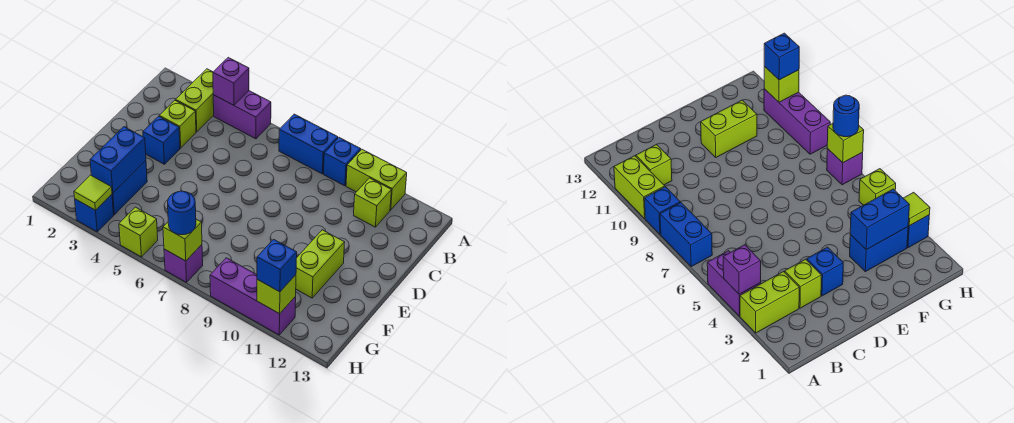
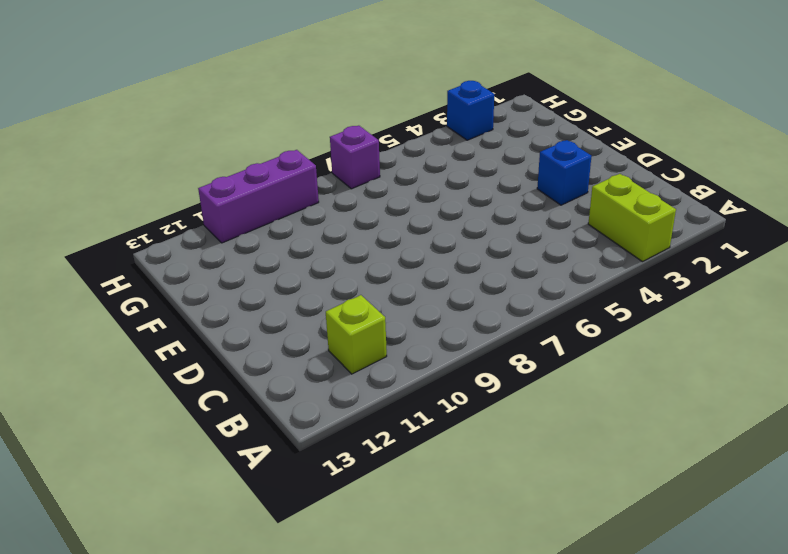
none -> purple brick A4:A5 level 1
none -> blue brick A7:A8 level 1
none -> blue brick A9 level 1

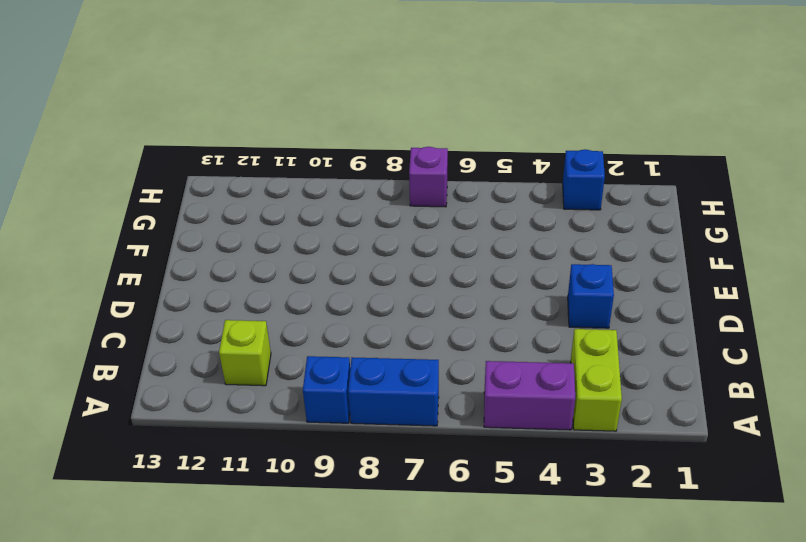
none -> lime brick A10:A11 level 1
none -> lime brick C3 level 1
none -> lime brick E11:F11 level 1

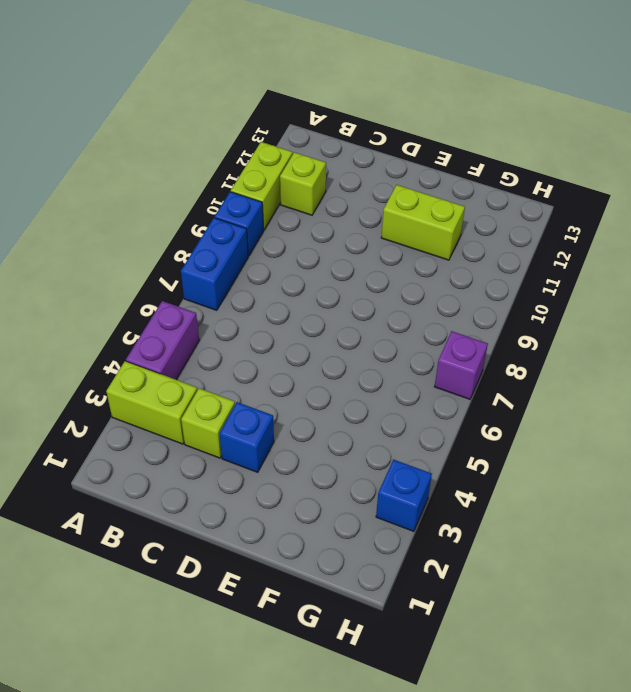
none -> blue brick F3:G3 level 1
none -> lime brick H5 level 1
none -> purple brick H9:H11 level 1

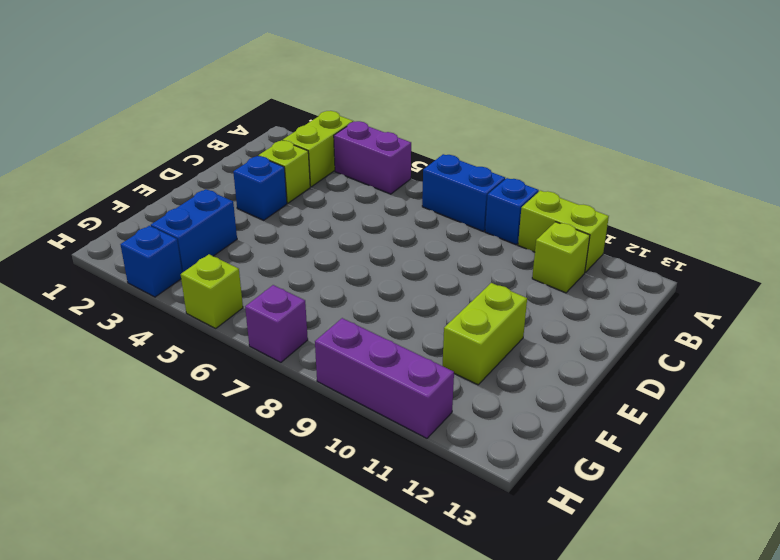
none -> purple brick A4 level 2
none -> blue brick F3:G3 level 2
none -> lime tile H3 level 2

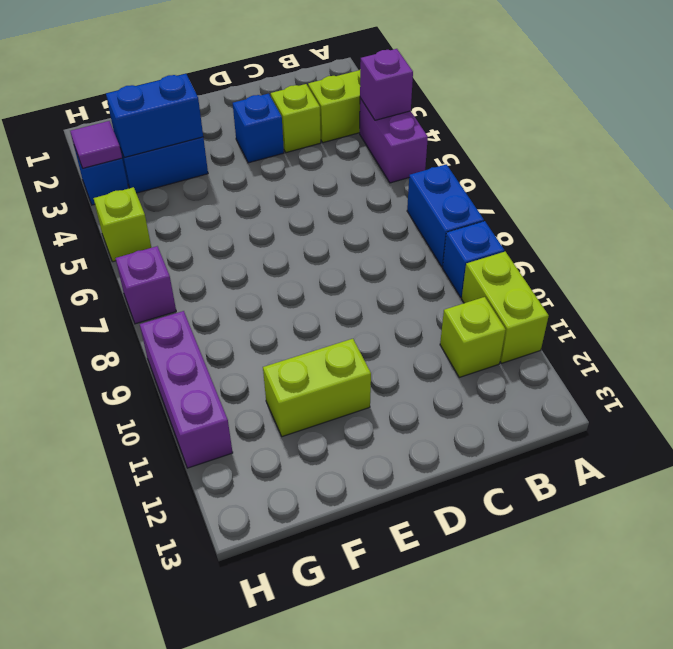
purple tile H3 level 2 -> lime tile H3 level 2
none -> lime brick H7 level 2
none -> lime brick H11 level 2
none -> blue round brick H7 level 3

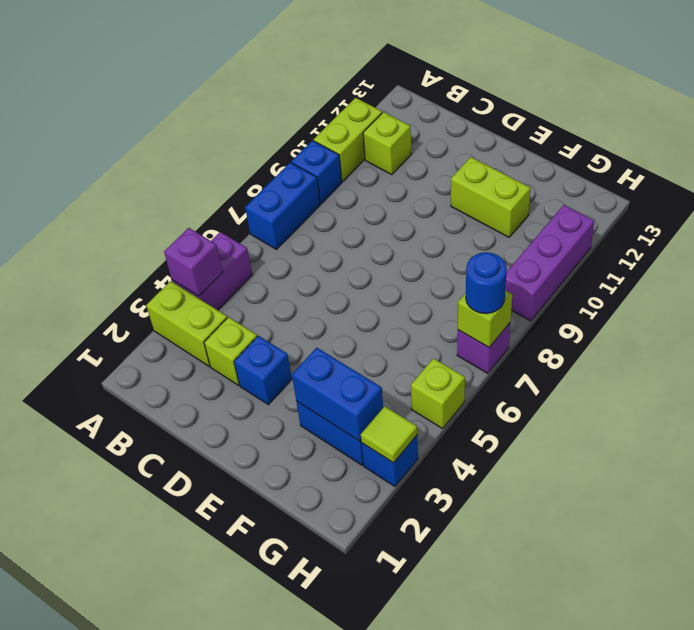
none -> lime brick H11 level 2
none -> blue brick H11 level 3

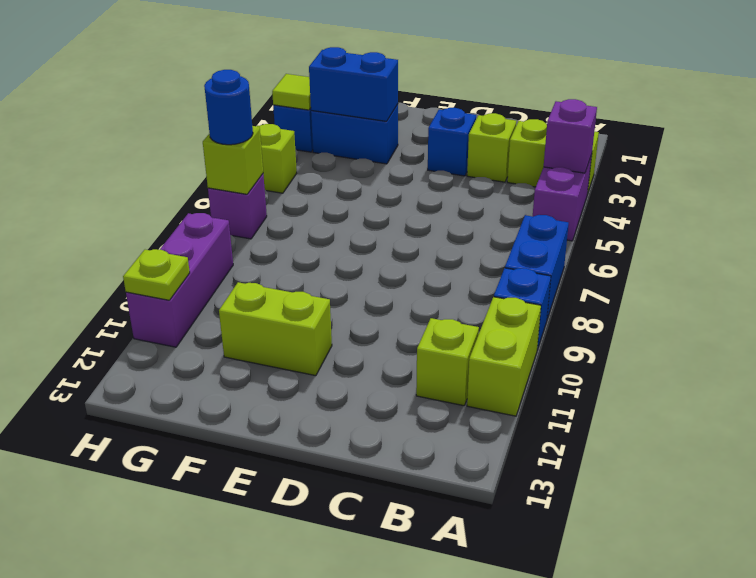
lime plate H11 level 2 -> lime brick H11 level 2
none -> blue brick H11 level 3

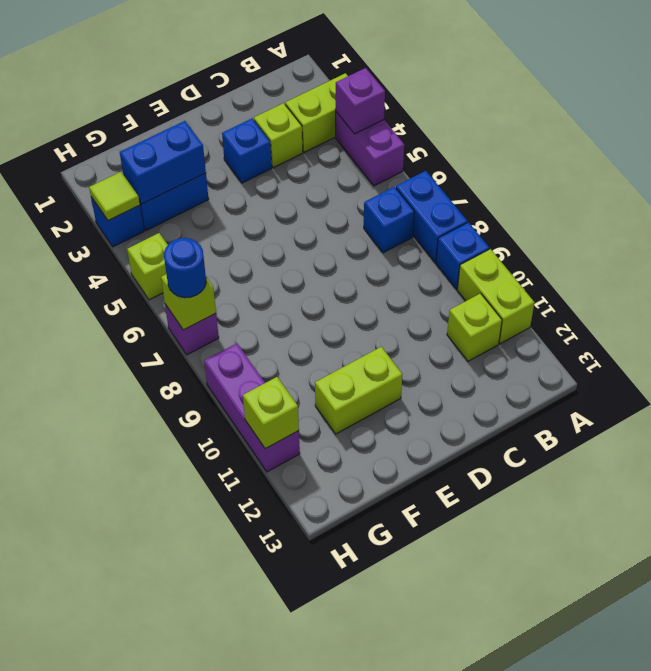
blue brick B7 level 1 -> blue brick H11 level 3

